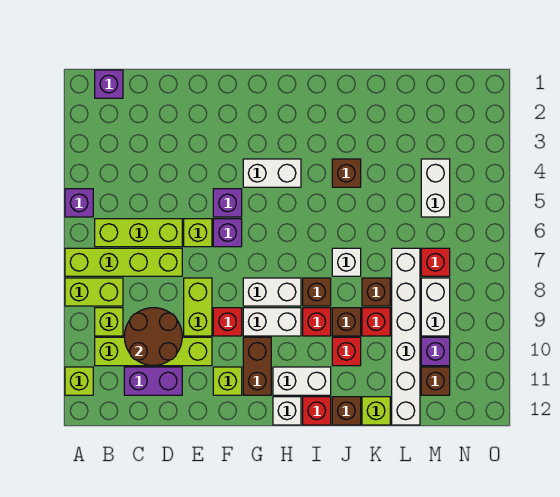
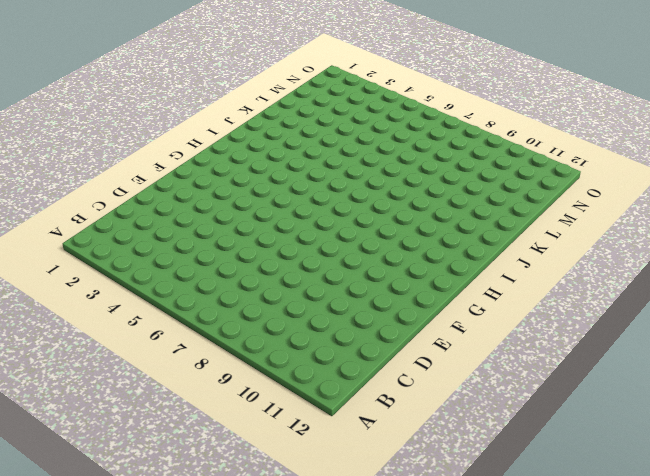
none -> purple brick A5 level 1
none -> lime brick A7:D7 level 1
none -> lime brick A8:B8 level 1
none -> lime brick A11 level 1

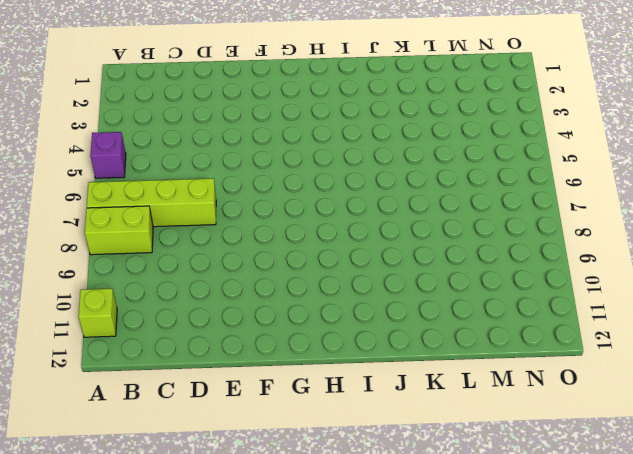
none -> purple brick B1 level 1
none -> lime brick B6:D6 level 1
none -> lime brick B9 level 1
none -> lime brick B10:E10 level 1

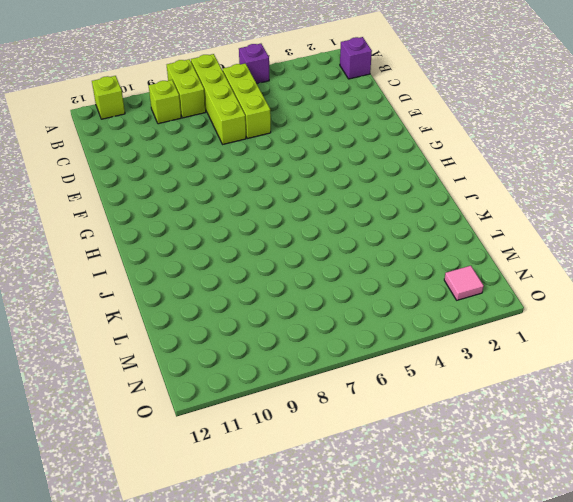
pink tile N2 level 1 -> none
none -> lime brick B10:E10 level 1
none -> purple brick C11:D11 level 1
none -> lime brick E6 level 1
none -> lime brick E8:E9 level 1

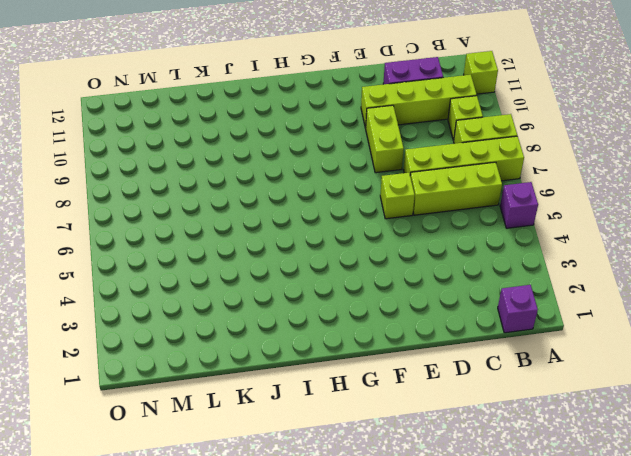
none -> purple brick F5 level 1
none -> purple brick F6 level 1
none -> red brick F9 level 1
none -> lime brick F11 level 1

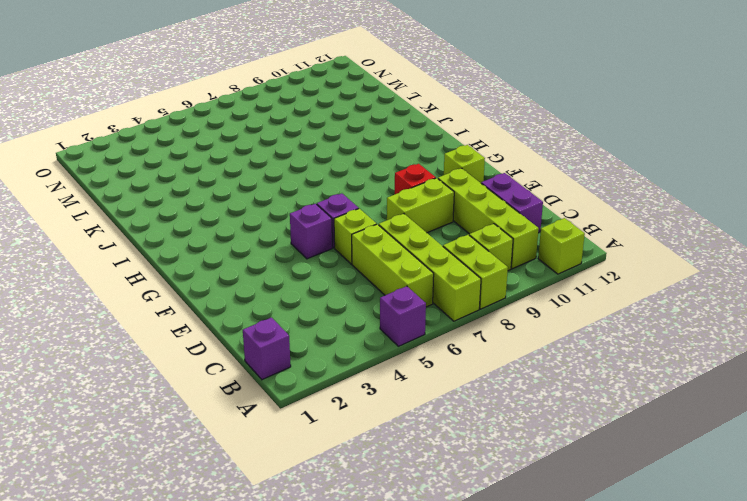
none -> white brick G4:H4 level 1
none -> white brick G8:H8 level 1
none -> white brick G9:H9 level 1
none -> brown brick G10:G11 level 1

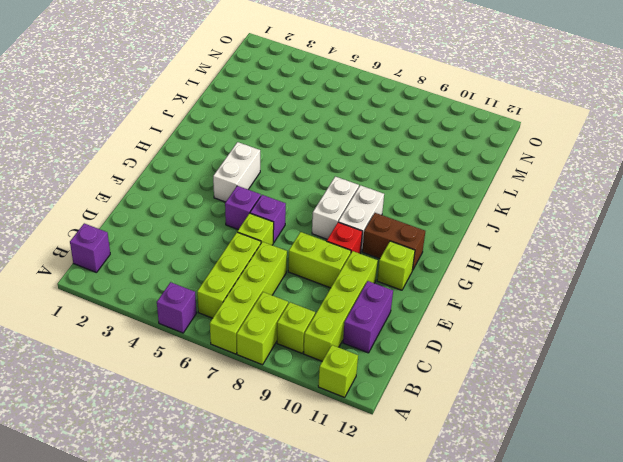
none -> white brick H11:I11 level 1
none -> white brick H12 level 1
none -> brown brick I8 level 1
none -> red brick I9 level 1

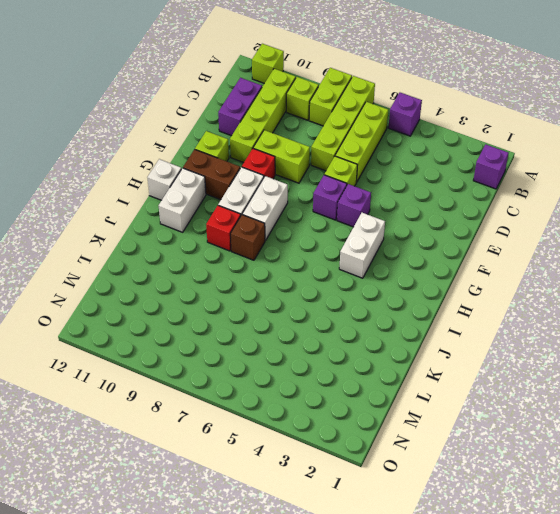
none -> red brick I12 level 1
none -> brown brick J4 level 1
none -> white brick J7 level 1
none -> brown brick J9 level 1

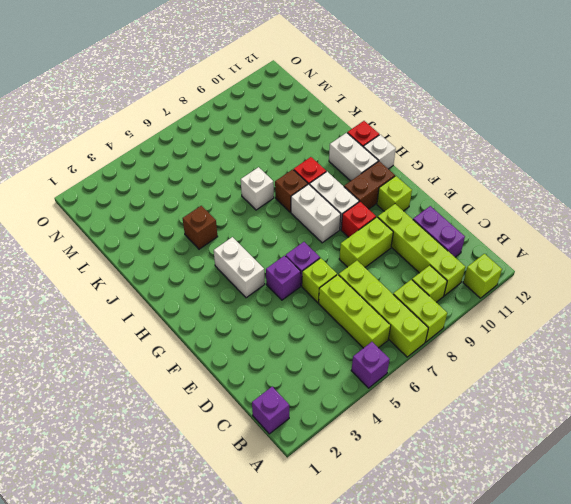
none -> brown brick J9 level 1
none -> red brick J10 level 1
none -> brown brick J12 level 1
none -> brown brick K8 level 1

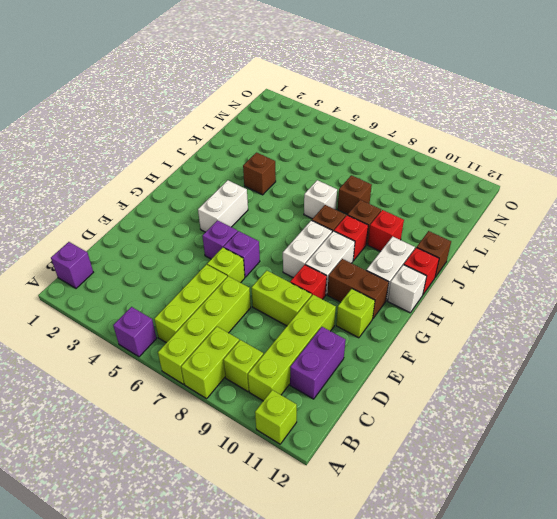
none -> red brick K9 level 1
none -> lime brick K12 level 1
none -> white brick L7:L12 level 1
none -> white brick M4:M5 level 1

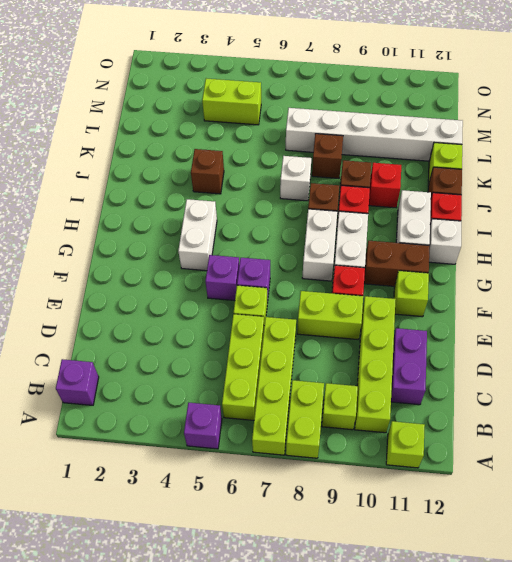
lime brick M4:M5 level 1 -> white brick M4:M5 level 1
none -> red brick K9 level 1
none -> red brick M7 level 1
none -> white brick M8:M9 level 1
none -> purple brick M10 level 1

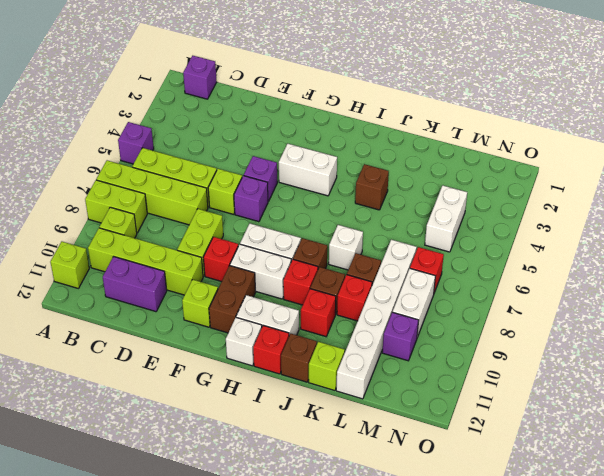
none -> brown brick M11 level 1
none -> brown round brick C9:D10 level 2

